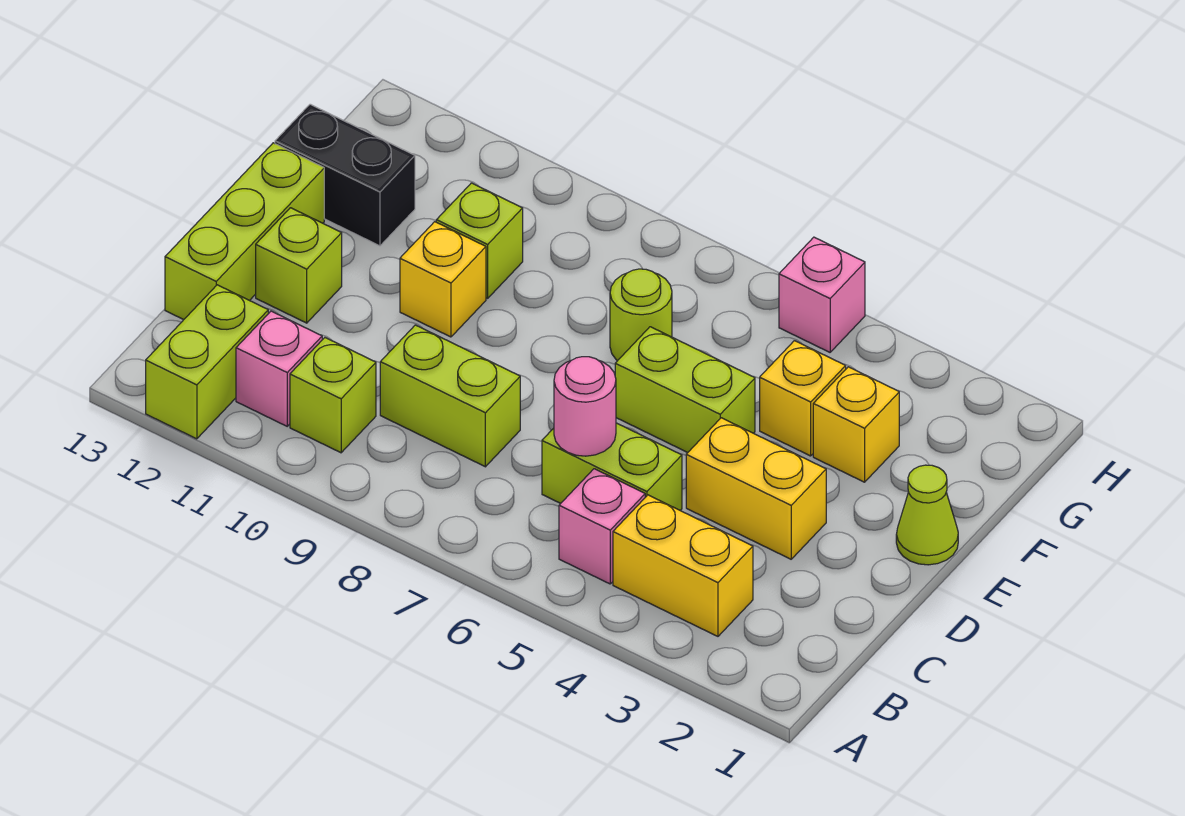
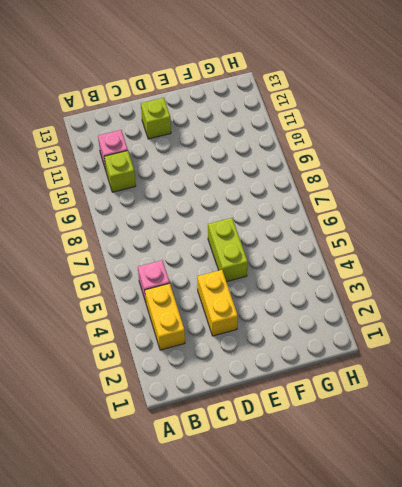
none -> lime brick A12:B12 level 1
none -> lime brick C5:C6 level 1
none -> lime brick C8:C9 level 1

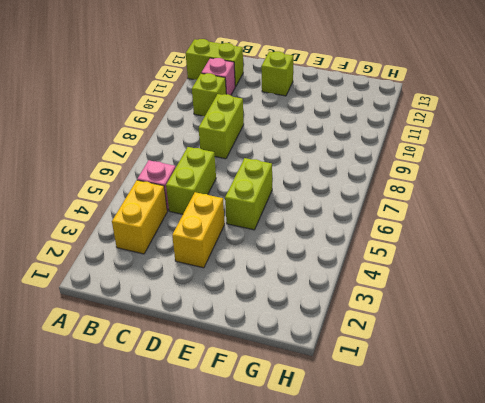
none -> lime brick C13:E13 level 1
none -> lime cone E1 level 1
none -> yellow brick E10 level 1

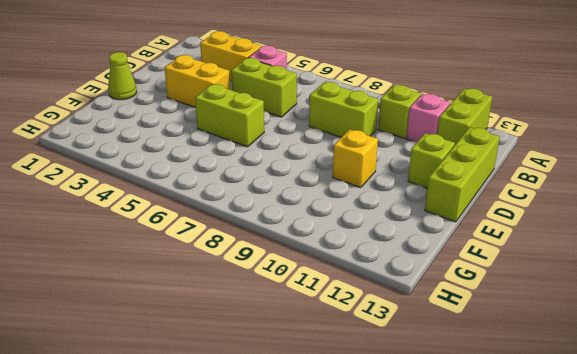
none -> yellow brick F3 level 1
none -> yellow brick F4 level 1
none -> lime round brick F7 level 1

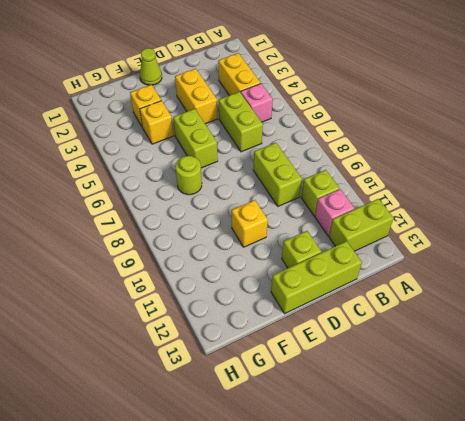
none -> lime brick F10 level 1
none -> black brick F12:F13 level 1
none -> pink brick H5 level 1

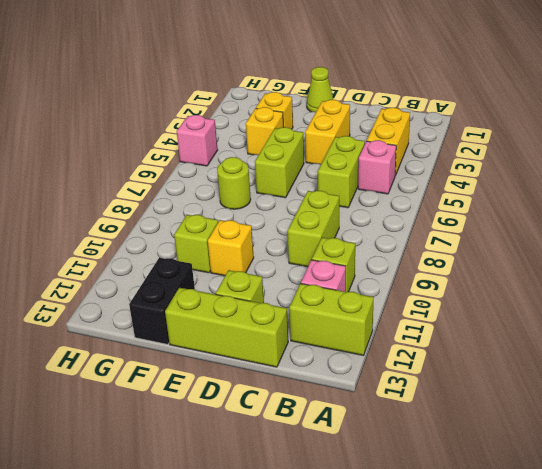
none -> pink round brick C6 level 2

